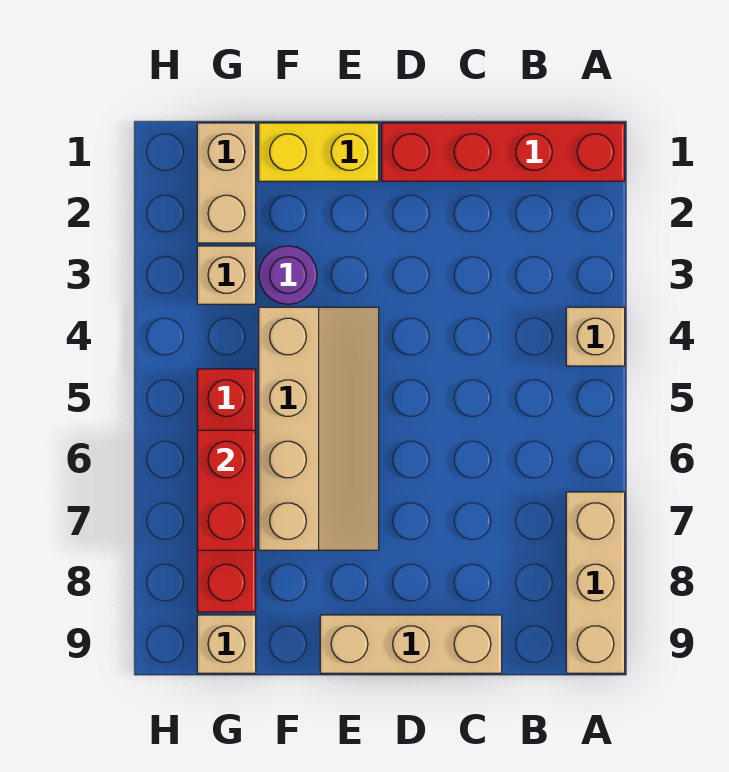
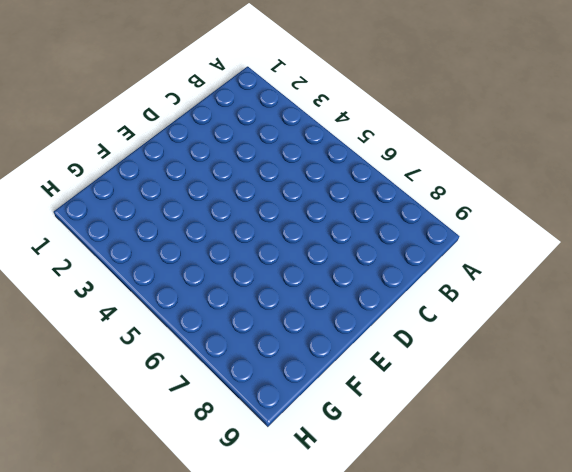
none -> red brick A1:D1 level 1
none -> tan brick A4 level 1
none -> tan brick A7:A9 level 1

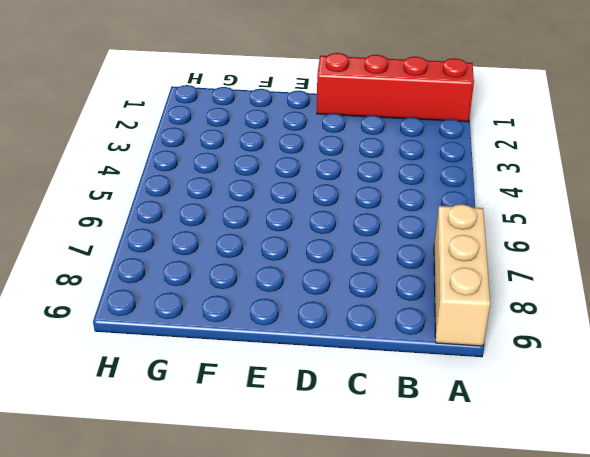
none -> tan brick A4 level 1
none -> tan brick C9:E9 level 1
none -> yellow brick E1:F1 level 1

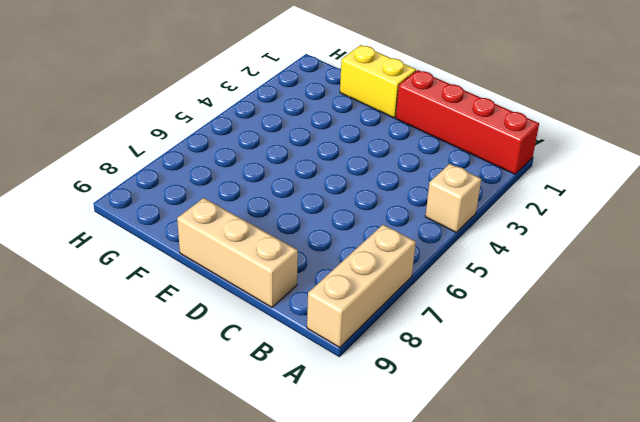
none -> tan slope E4:F7 level 1 top F
none -> purple round brick F3 level 1
none -> tan brick G1:G2 level 1

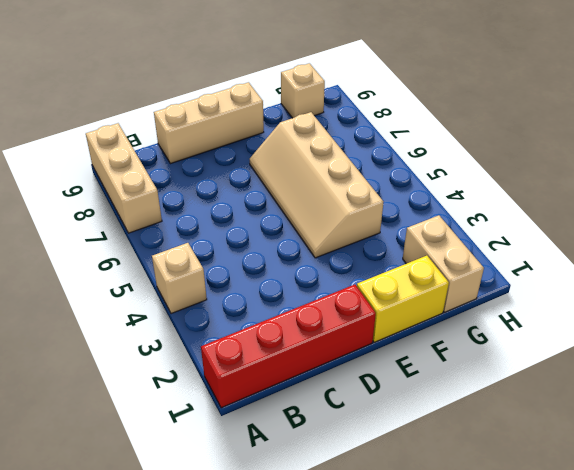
none -> purple round brick F3 level 1
none -> tan brick G3 level 1
none -> red brick G5:G8 level 1

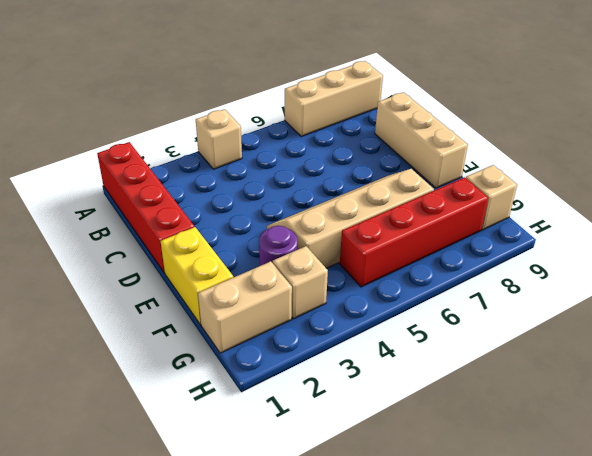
none -> red brick G6:G7 level 2

